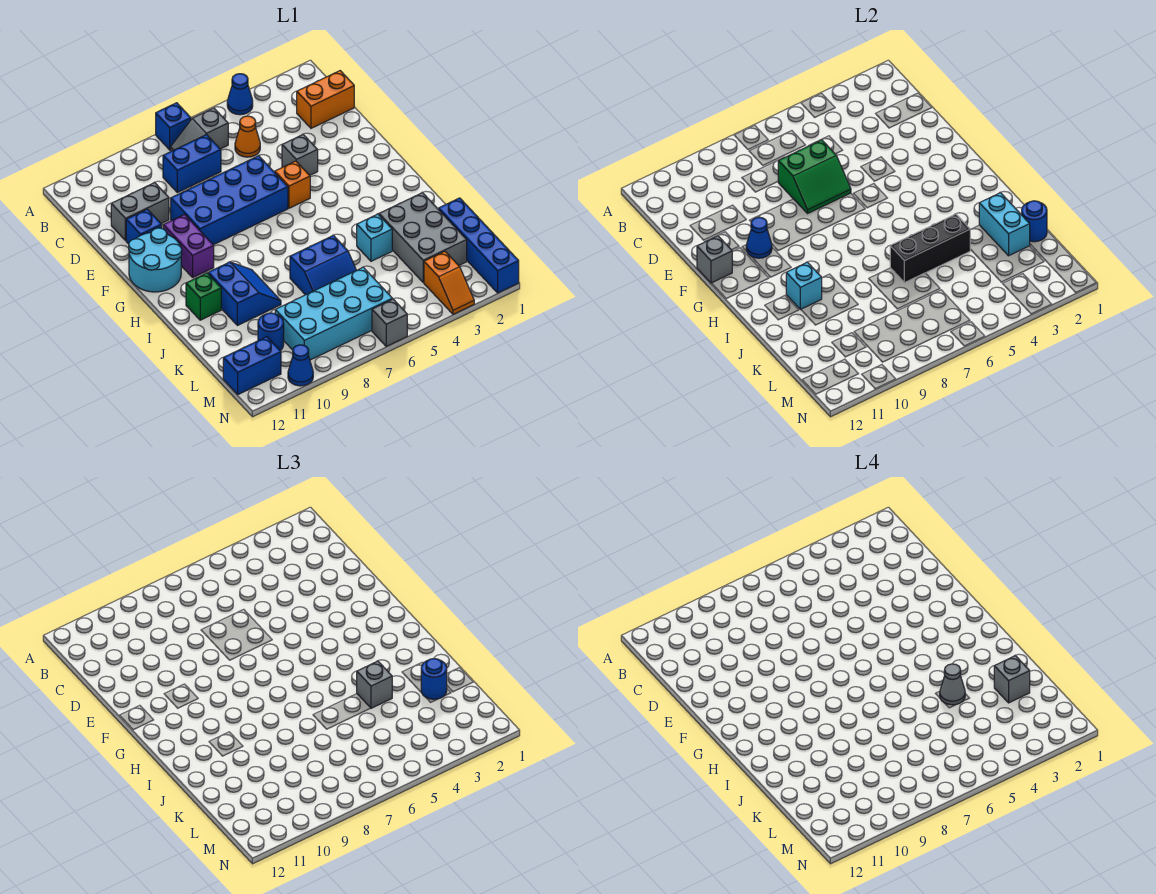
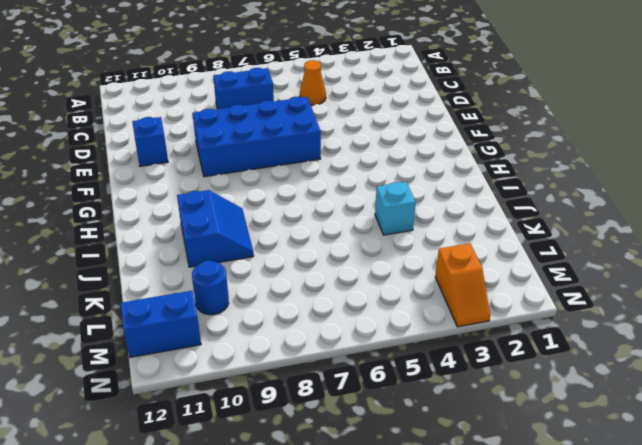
none -> blue cone A4 level 1
none -> blue brick A7 level 1
none -> grey slope B6:B7 level 1 top 6
none -> orange brick C1:C2 level 1

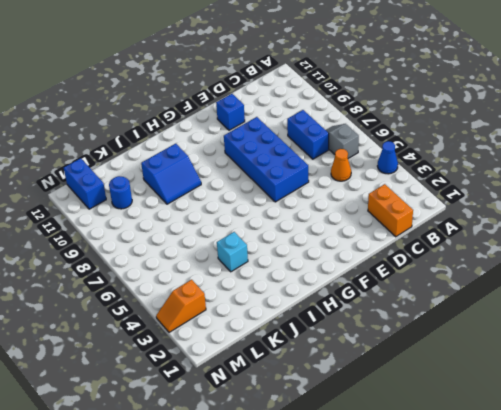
none -> blue brick A7 level 1
none -> grey brick D10:D11 level 1
none -> grey brick E4 level 1
none -> orange brick F5 level 1

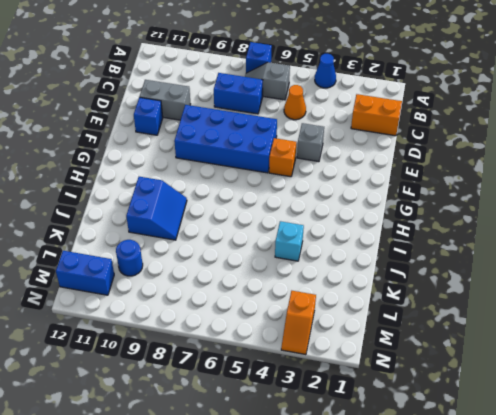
none -> purple brick F10:G10 level 1
none -> cyan round brick F11:G12 level 1
none -> green brick I11 level 1
none -> grey brick J2:L3 level 1

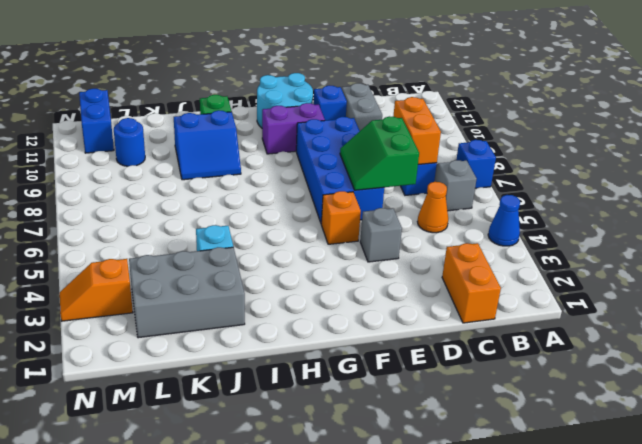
orange brick C7:C8 level 2 -> none
none -> blue slope J6:K7 level 1 top J
none -> blue brick K1:N1 level 1
none -> cyan brick L6:M9 level 1
none -> grey brick N6 level 1

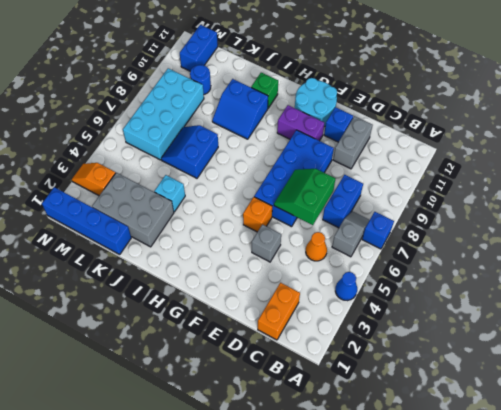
none -> grey brick N6 level 1
none -> blue cone N10 level 1
none -> blue cone F10 level 2
none -> grey brick F12 level 2

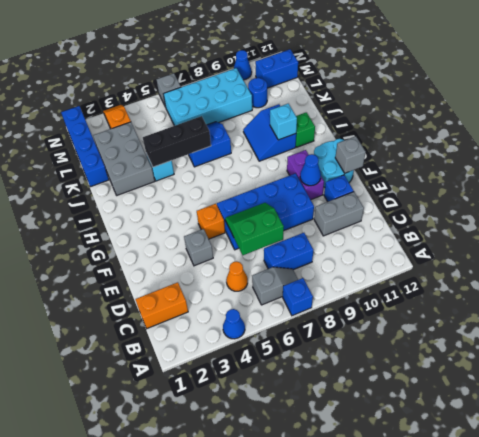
none -> cyan brick J2:K2 level 2
none -> blue round brick K1 level 2
none -> grey brick J4 level 3
none -> blue round brick K2 level 3

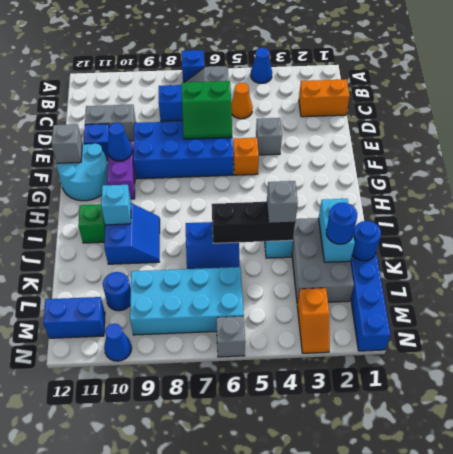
none -> grey cone J4 level 4
none -> grey brick K2 level 4

